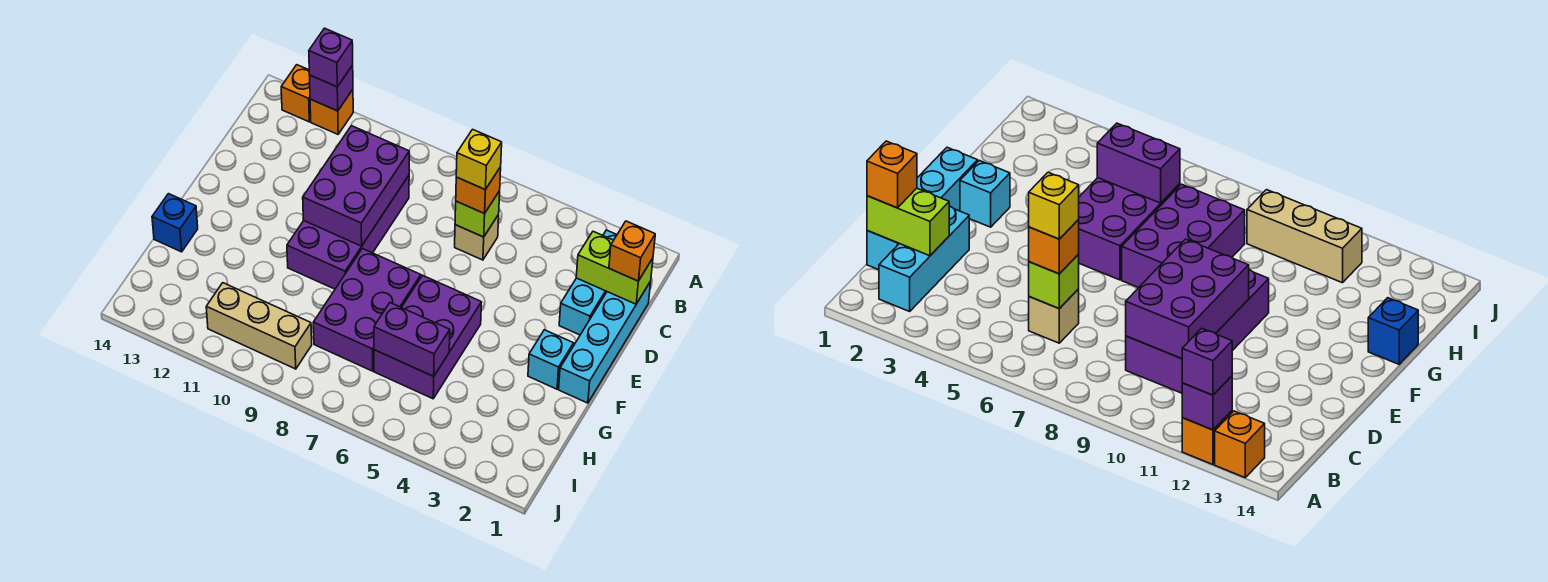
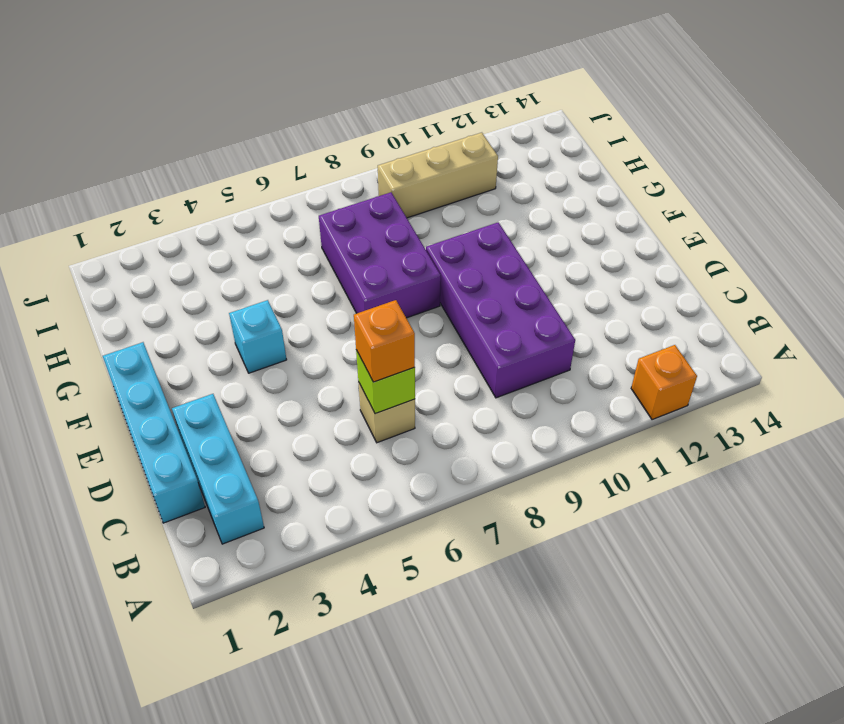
cyan brick F4 level 1 -> cyan brick F2 level 1
none -> orange brick A13 level 1
none -> purple brick F5:H6 level 1
none -> blue brick G14 level 1

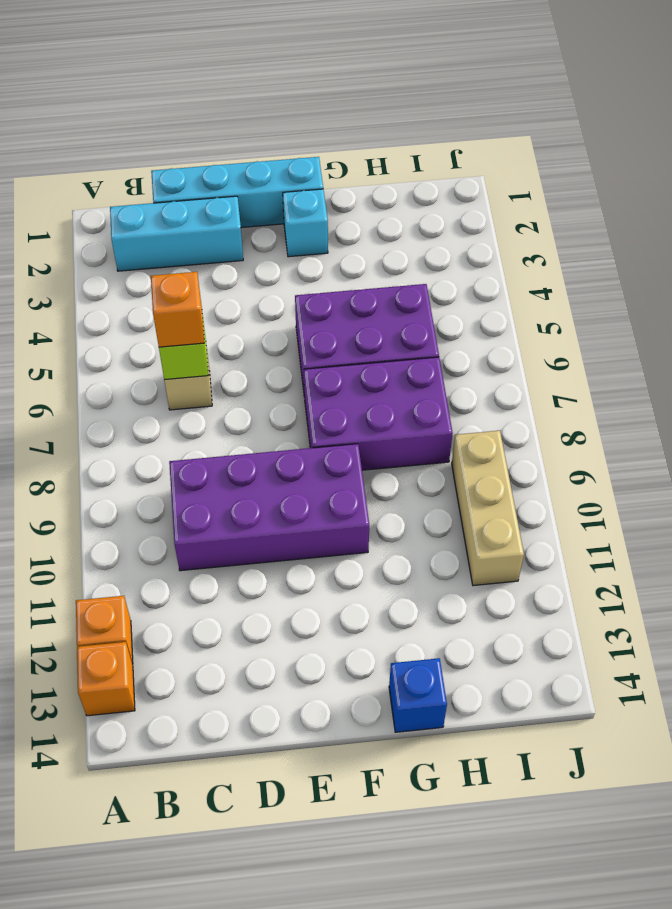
none -> purple brick A12 level 2
none -> lime brick C1:C2 level 2
none -> purple brick C9:E10 level 2

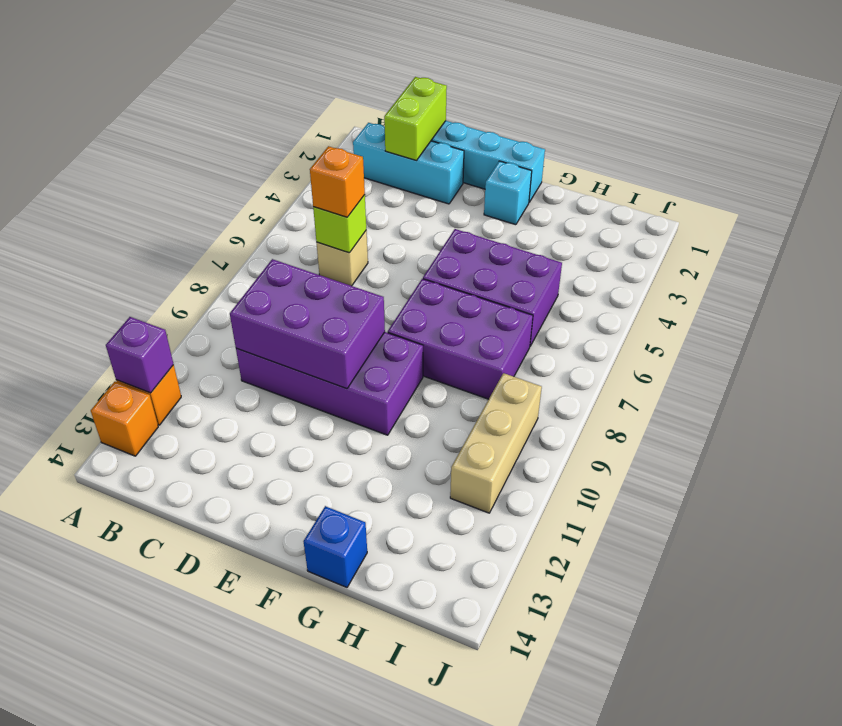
none -> purple brick H5:H6 level 2
none -> purple brick A12 level 3
none -> orange brick C1 level 3

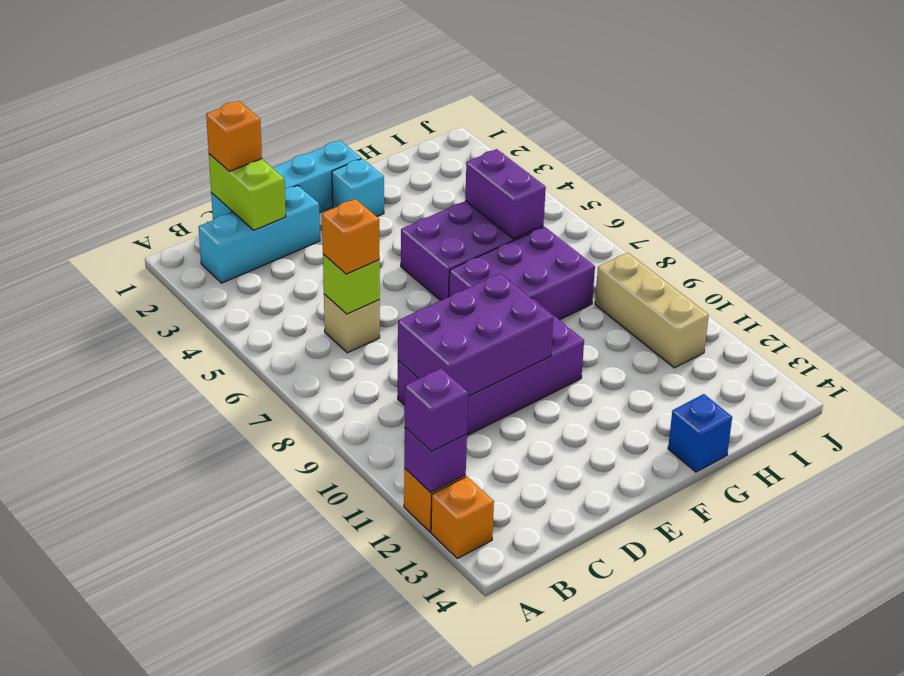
none -> yellow brick C6 level 4

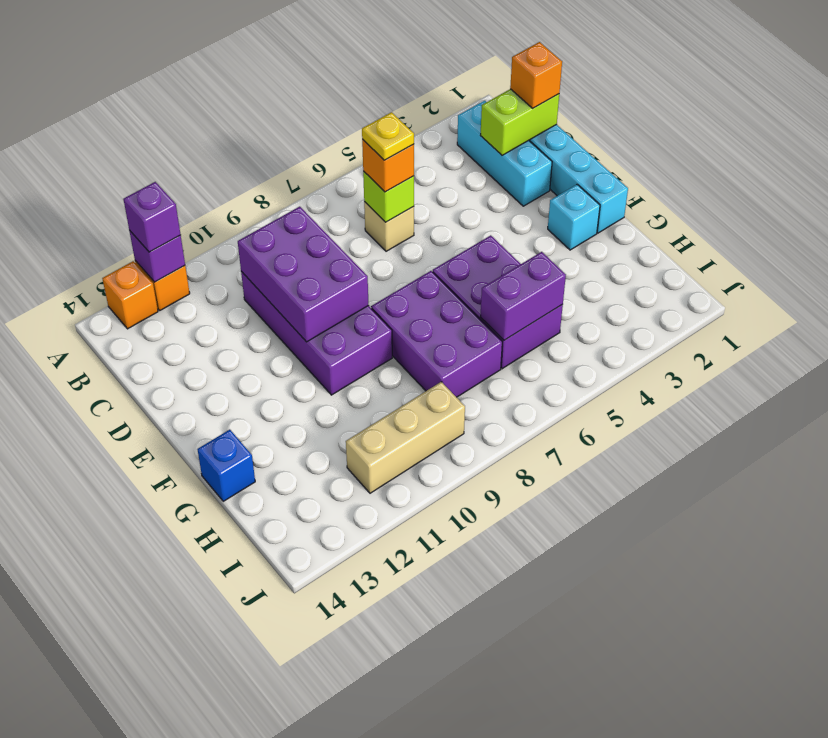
yellow plate C6 level 4 -> yellow brick C6 level 4

